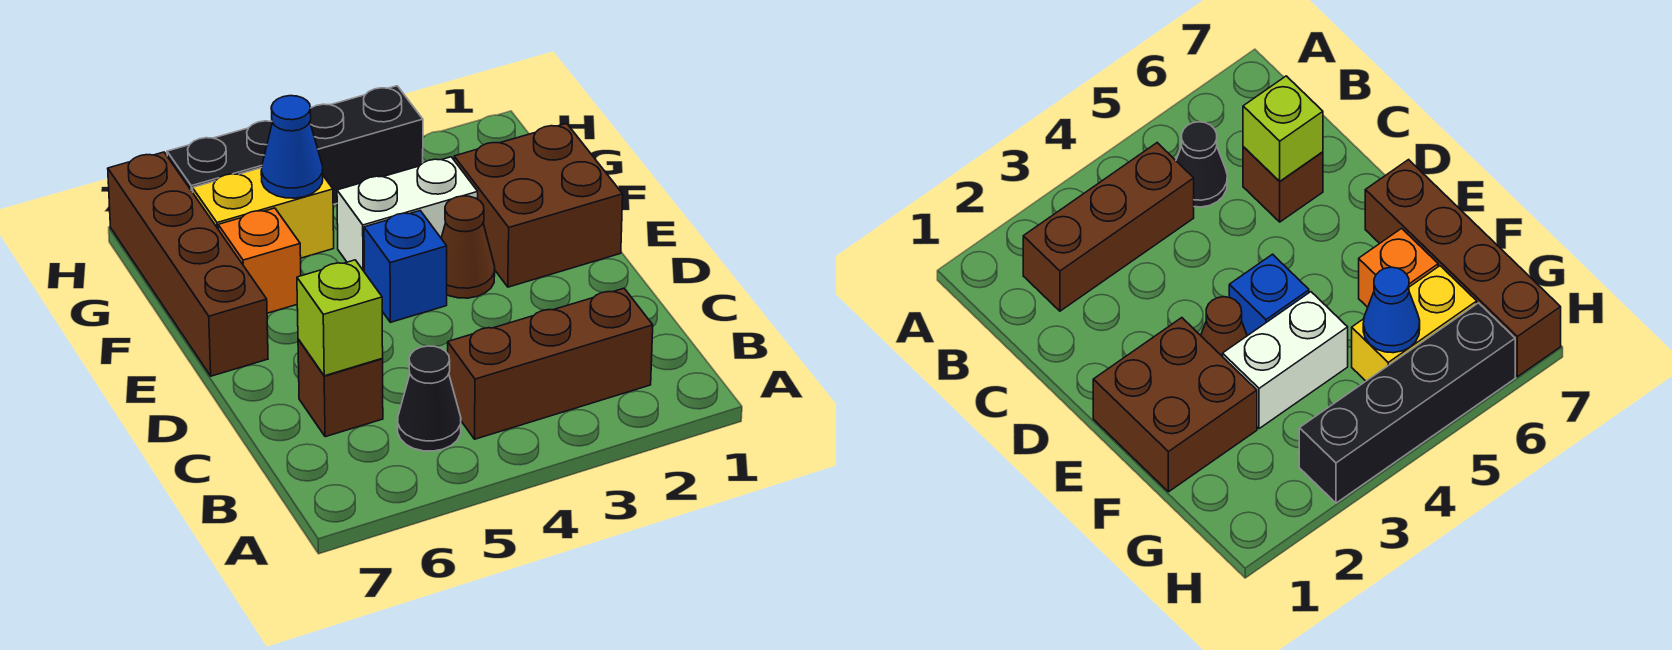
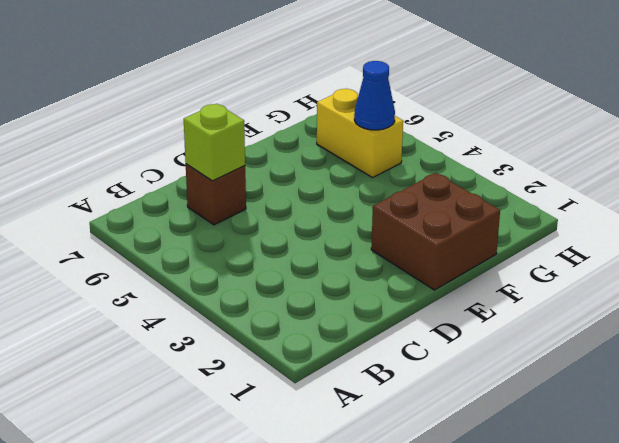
none -> brown brick B2:B4 level 1
none -> black cone B5 level 1
none -> brown cone E3 level 1

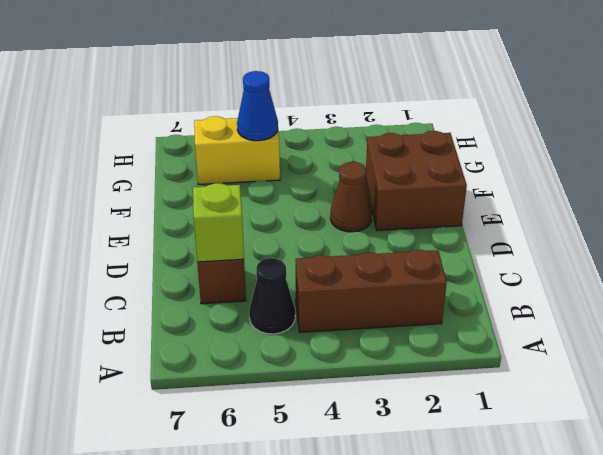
none -> blue brick E4 level 1
none -> brown brick E7:H7 level 1
none -> white brick F3:F4 level 1

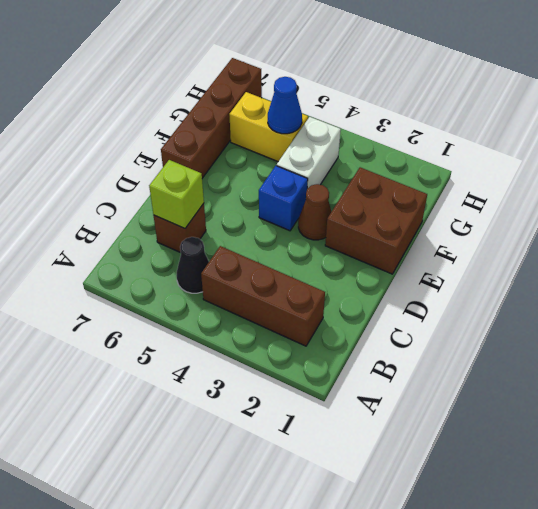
white brick F4:G4 level 1 -> white brick F3:F4 level 1
none -> orange brick F6 level 1
none -> black brick H3:H6 level 1

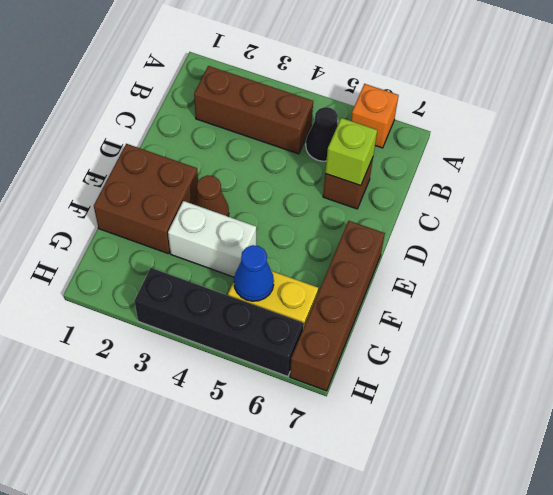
orange brick A6 level 1 -> orange brick F6 level 1
none -> blue brick E4 level 1

